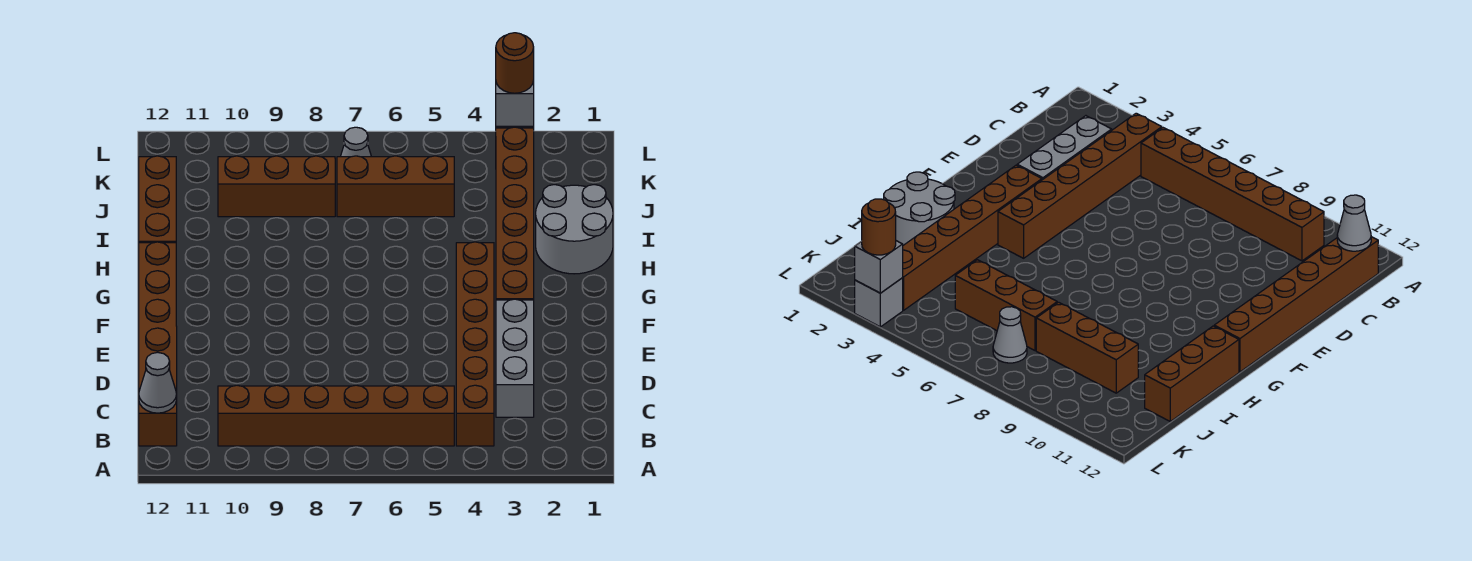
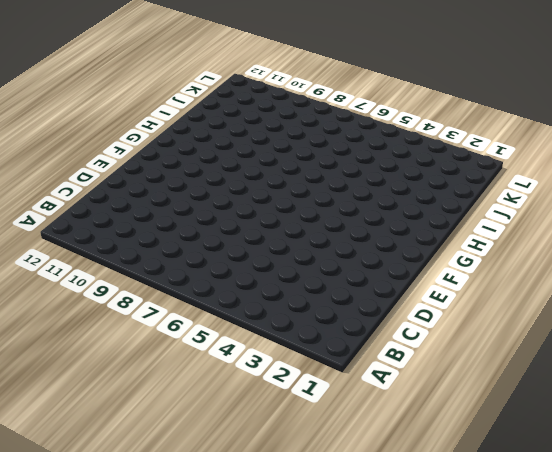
none -> brown brick B4:G4 level 1
none -> brown brick B5:B10 level 1
none -> brown brick B12:G12 level 1

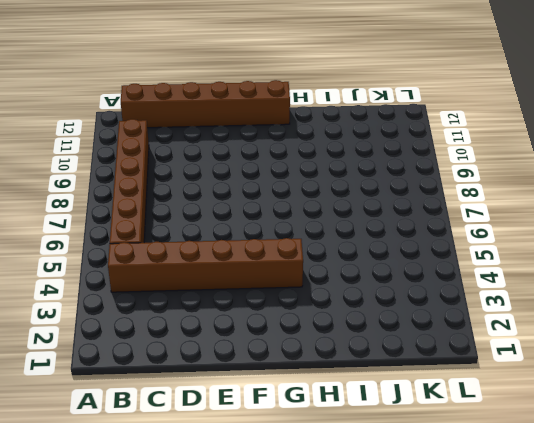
none -> grey brick C3:E3 level 1
none -> brown brick F3:K3 level 1
none -> grey round brick H1:I2 level 1

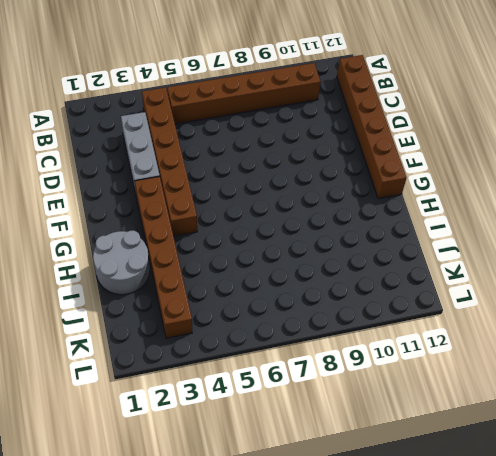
none -> brown brick H12:J12 level 1
none -> brown brick J5:J7 level 1
none -> brown brick J8:J10 level 1

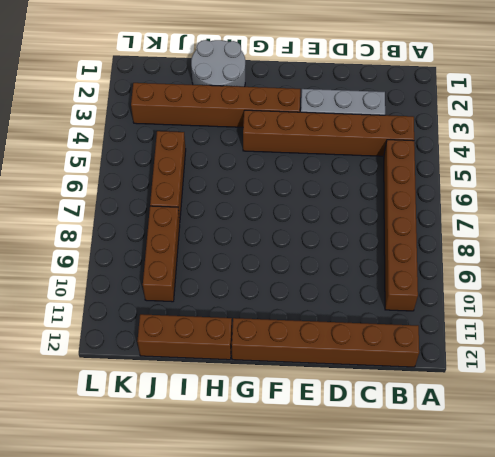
none -> grey cone K7 level 1
none -> grey brick L3 level 1
none -> grey cone B12 level 2

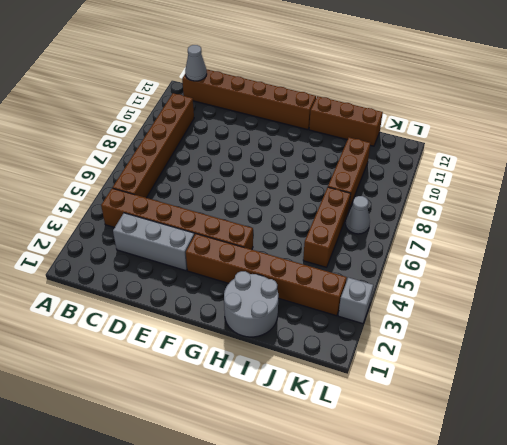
none -> grey brick L3 level 2
none -> brown round brick L3 level 3

